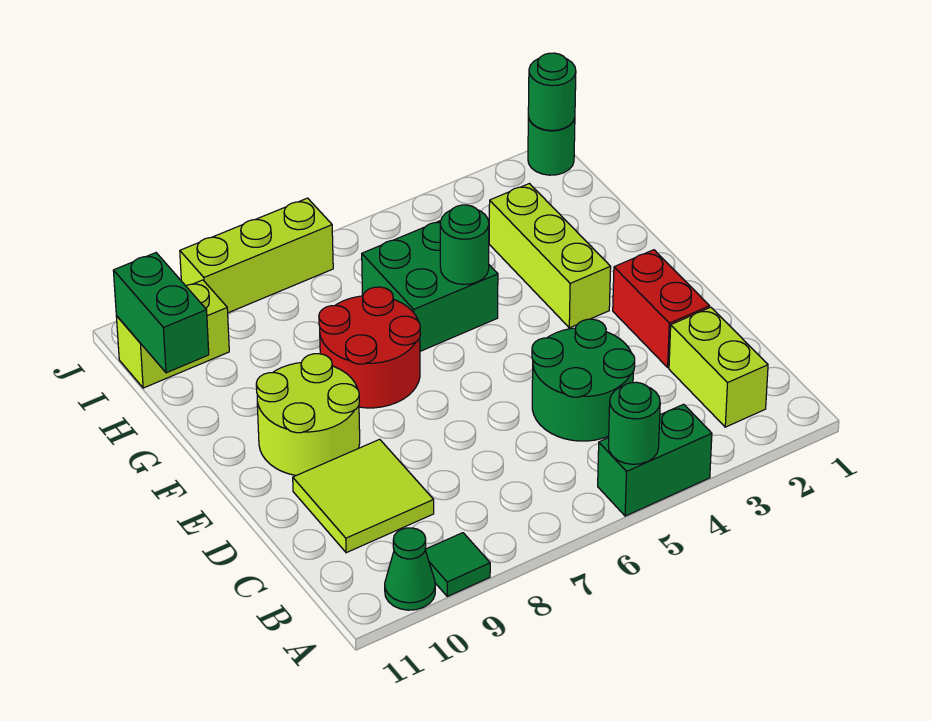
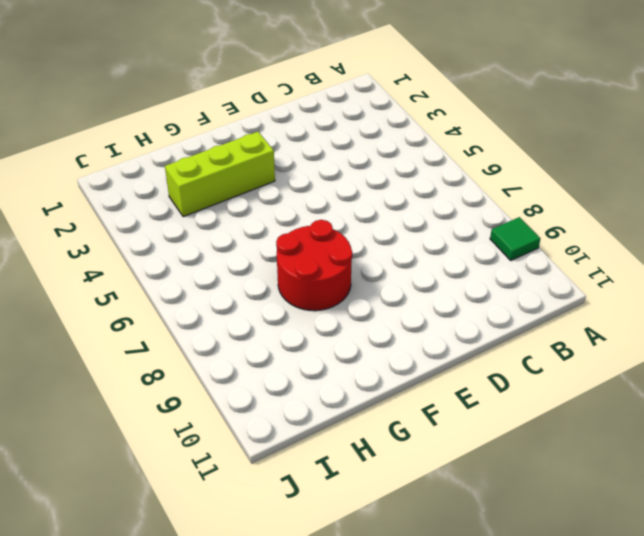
none -> green brick A4:A5 level 1
none -> green cone A10 level 1
none -> lime brick B2:C2 level 1

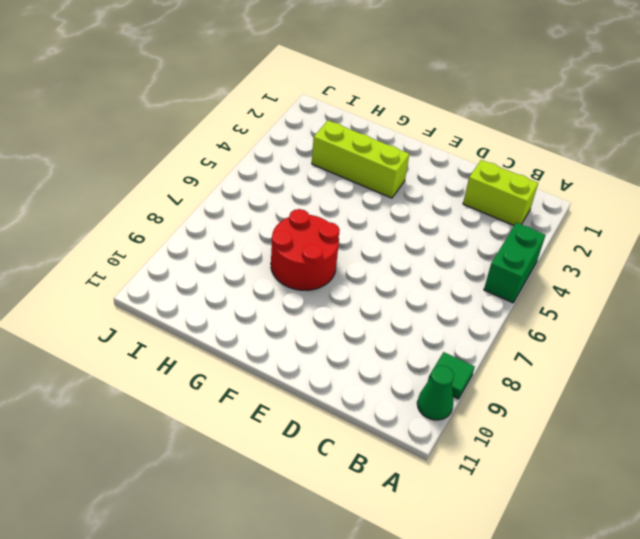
none -> green round brick C4:D5 level 1
none -> lime tile C9:D10 level 1
none -> red brick D2:E2 level 1

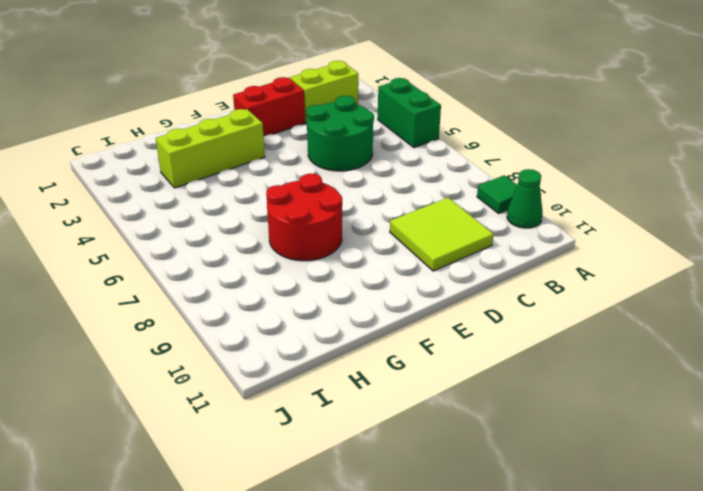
none -> lime round brick E9:F10 level 1
none -> green brick G5:H6 level 1
none -> lime brick I10:I11 level 1

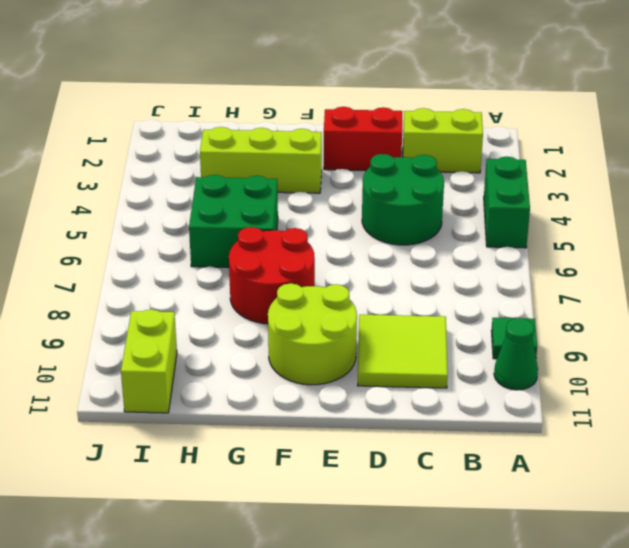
none -> green round brick J1 level 1
none -> lime brick J7:J9 level 1
none -> green round brick A5 level 2

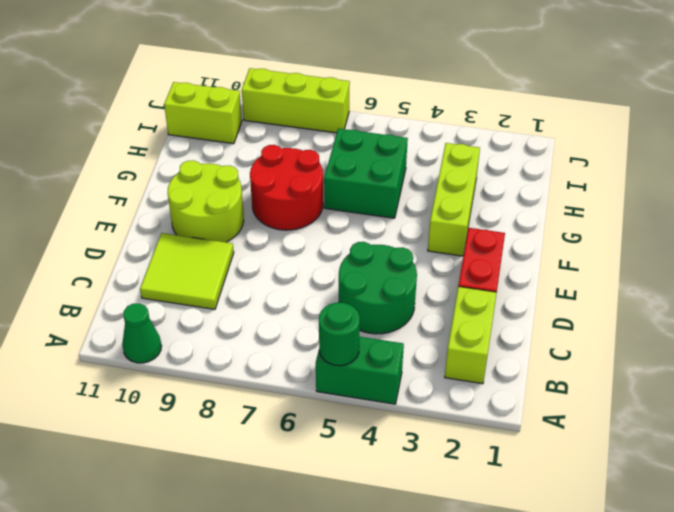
none -> green tile A9 level 1
none -> green round brick J1 level 1
none -> green round brick G5 level 2

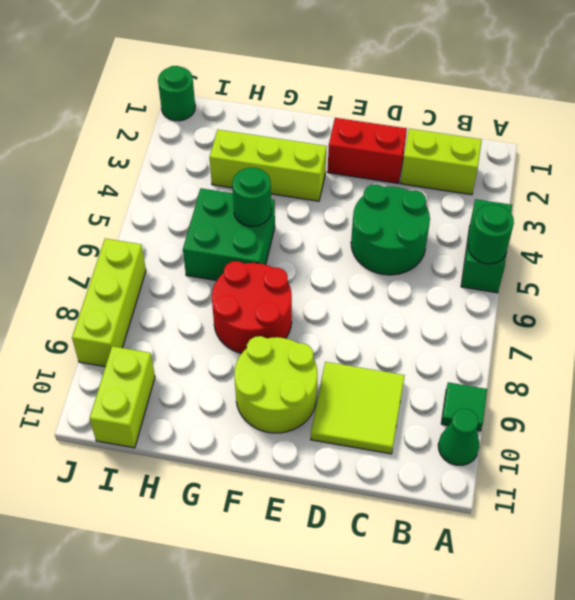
none -> green brick H11:I11 level 2
none -> green round brick J1 level 2

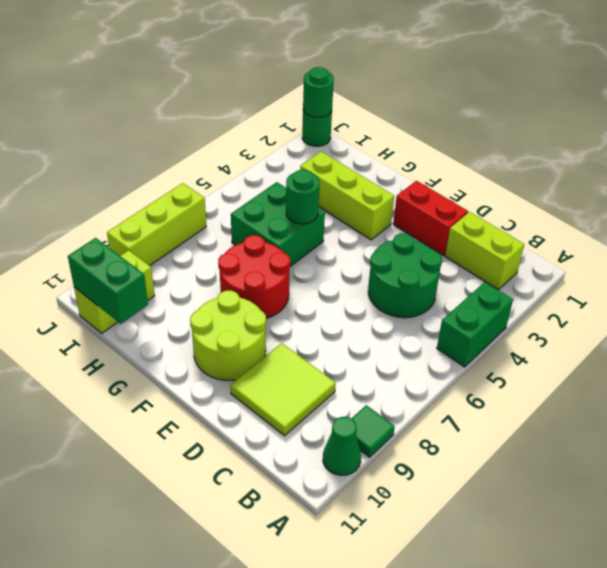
none -> green round brick A5 level 2

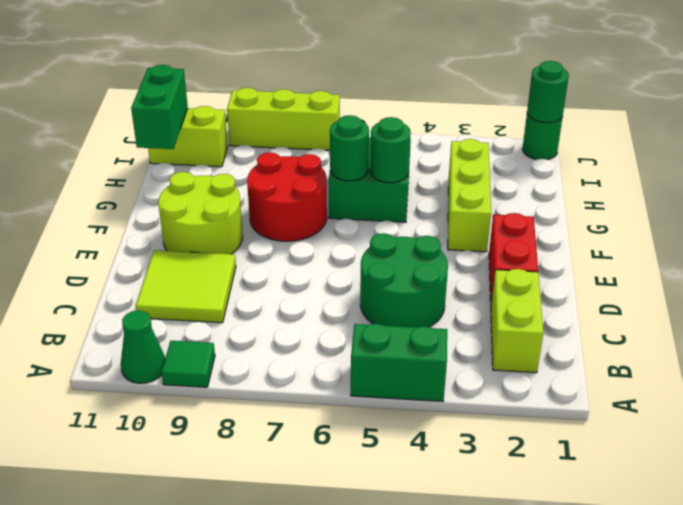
green round brick G6 level 2 -> green round brick A5 level 2

